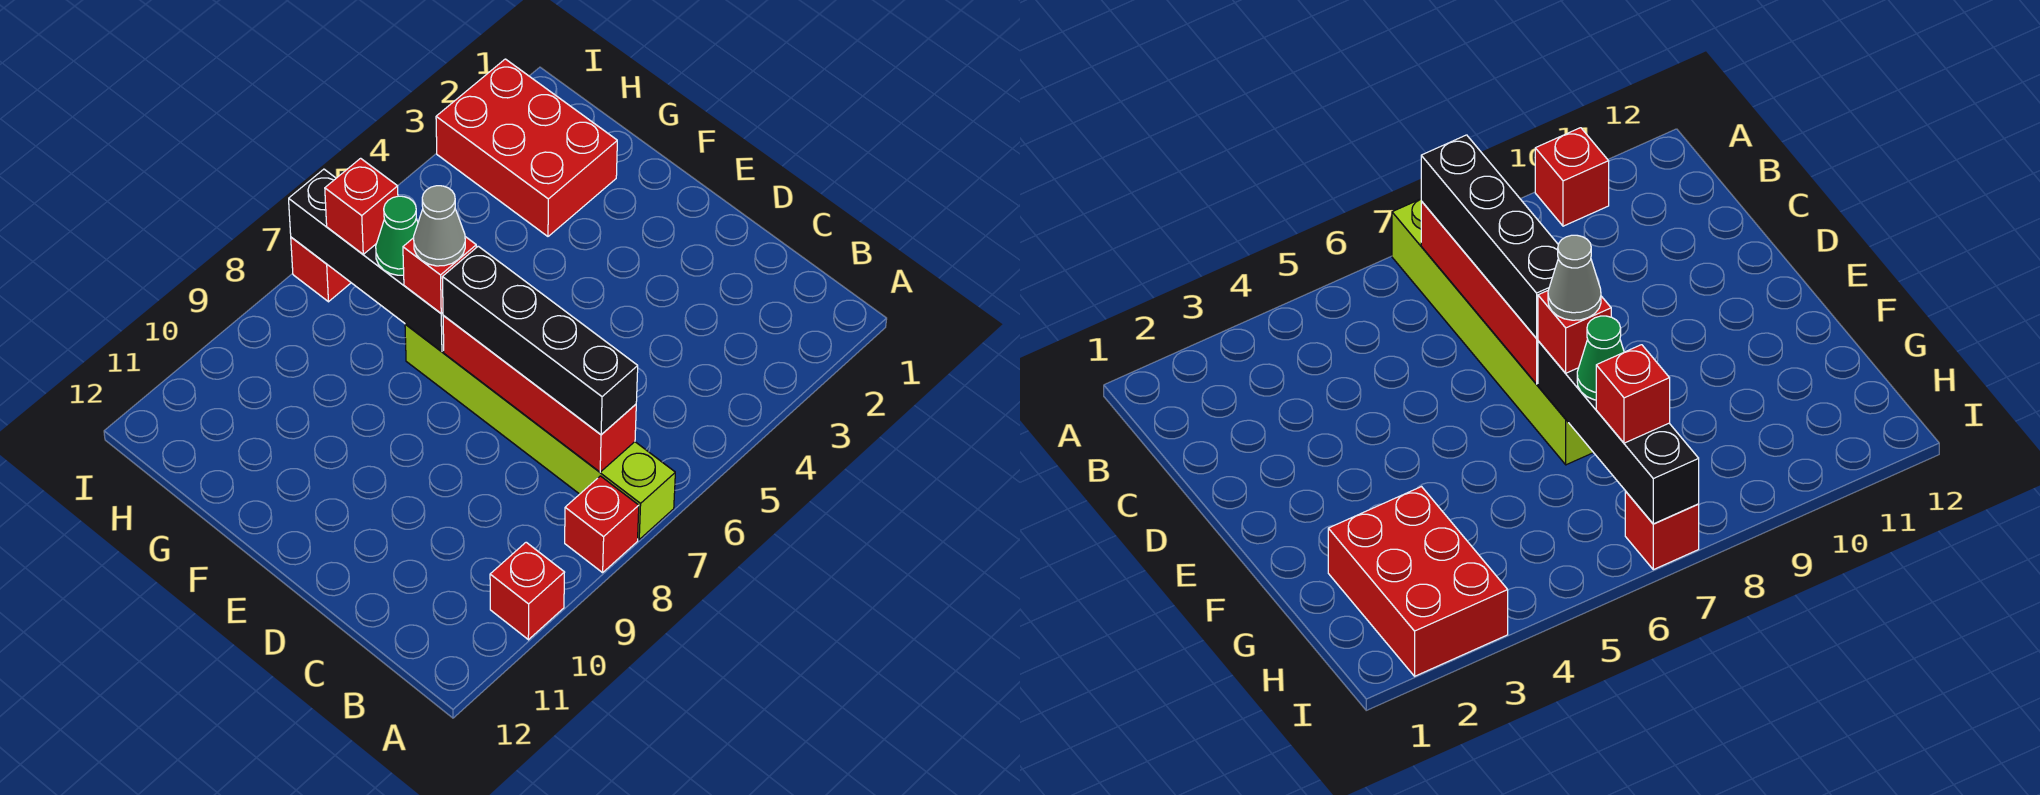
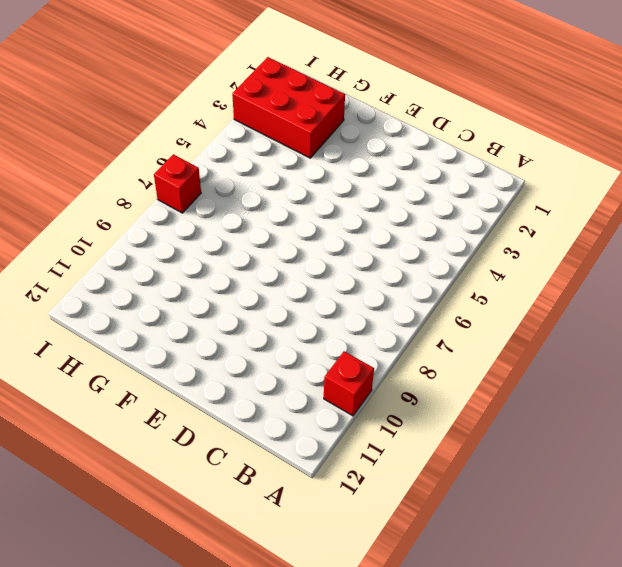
none -> lime brick A7:F7 level 1
none -> red brick A8 level 1
none -> red brick B7:E7 level 2

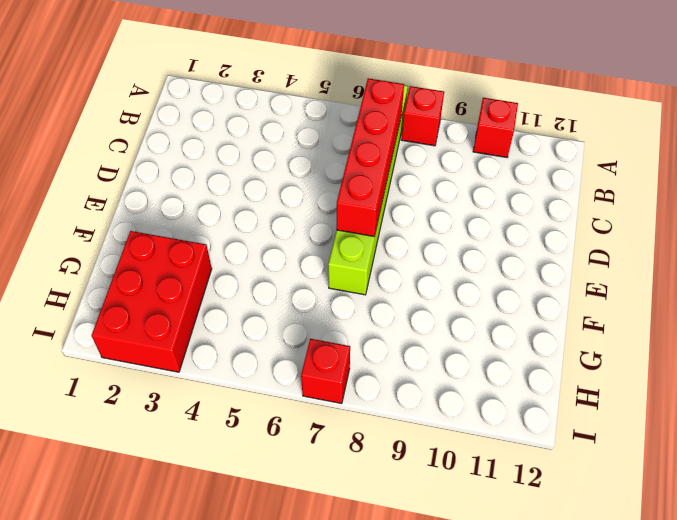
none -> black brick F7:I7 level 2
none -> black brick B7:E7 level 3
none -> red brick F7 level 3

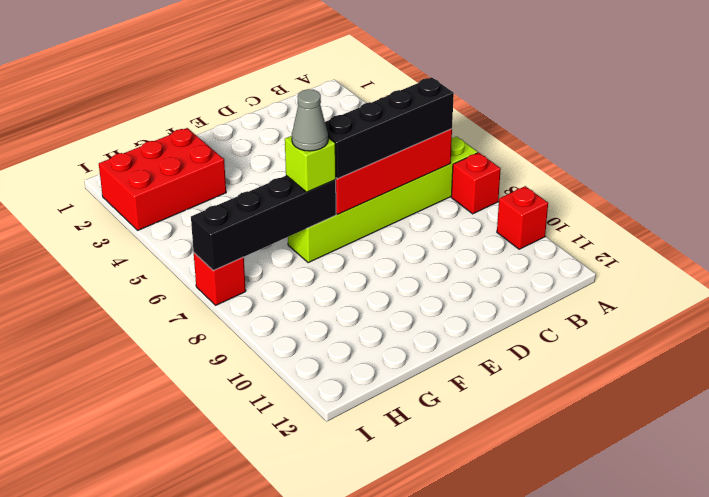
lime brick F7 level 3 -> red brick F7 level 3
none -> green cone G7 level 3
none -> red brick H7 level 3

